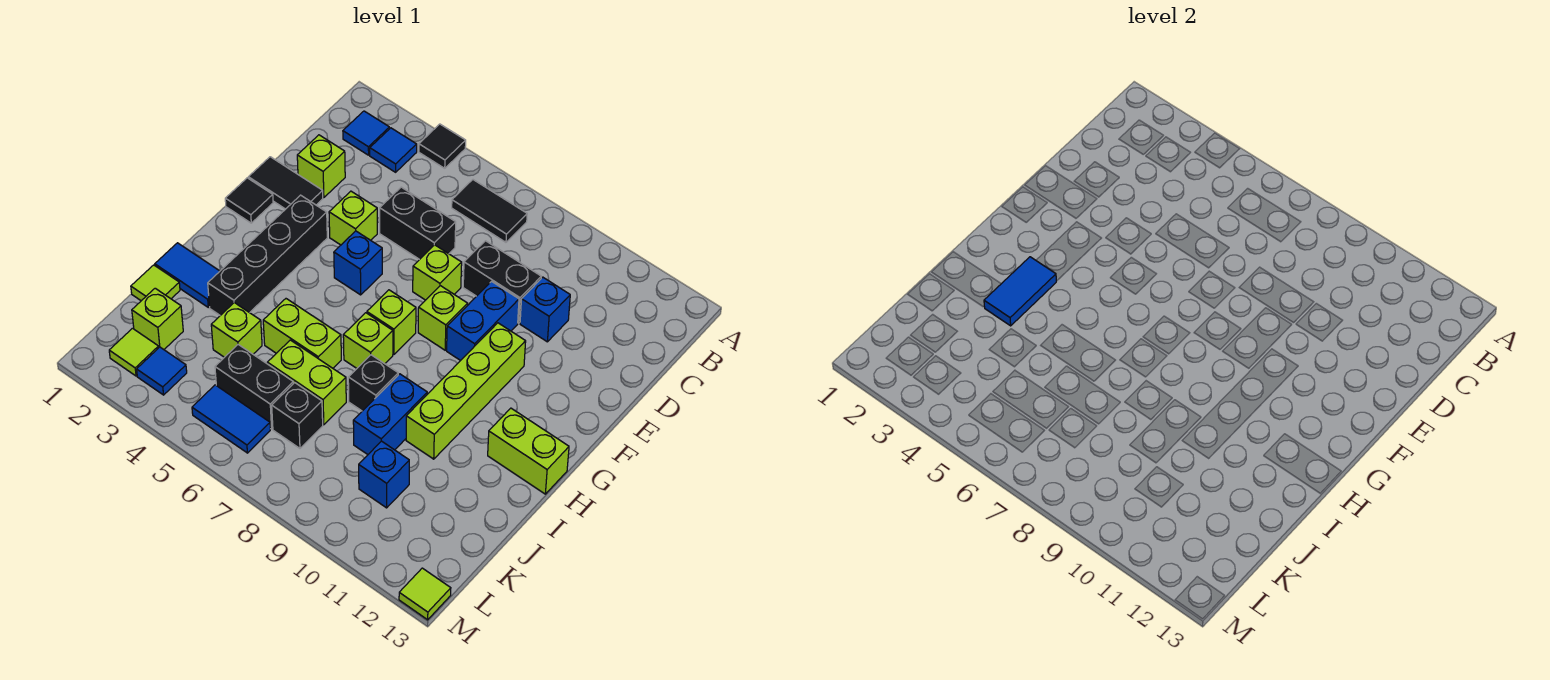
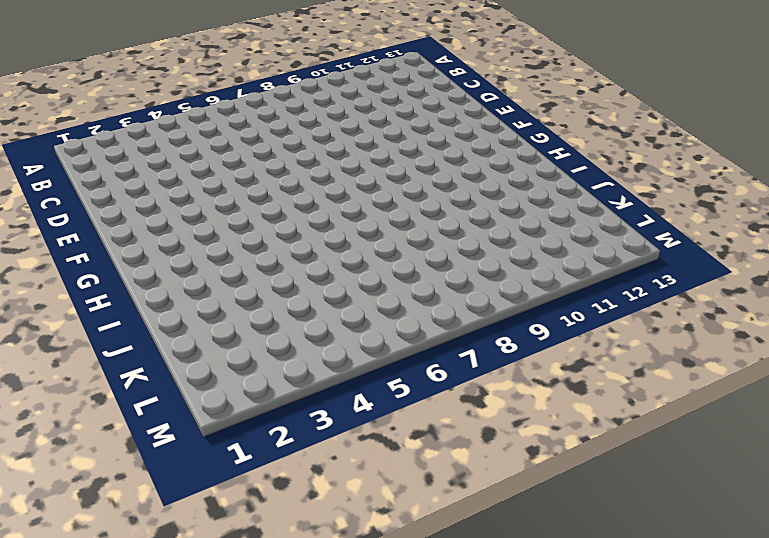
none -> black tile A4 level 1
none -> blue tile B2 level 1
none -> blue tile B3 level 1
none -> black tile B6:B7 level 1

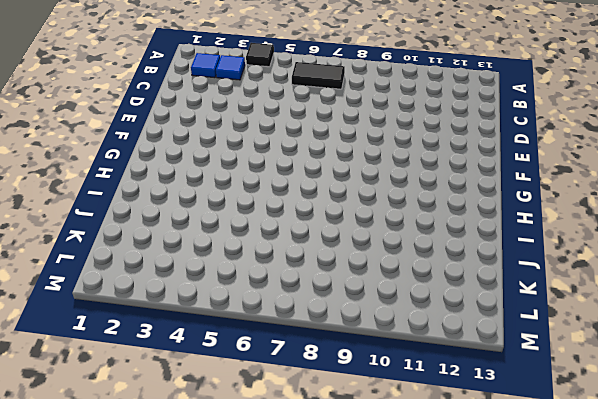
none -> lime brick D2 level 1
none -> black brick D5:D6 level 1
none -> black brick D8:D9 level 1
none -> blue brick D10 level 1

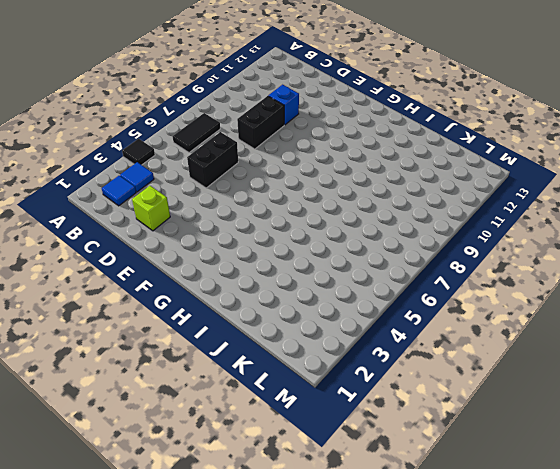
none -> black tile E1:E2 level 1
none -> lime brick E4 level 1
none -> lime brick E7 level 1
none -> blue brick E9:F9 level 1

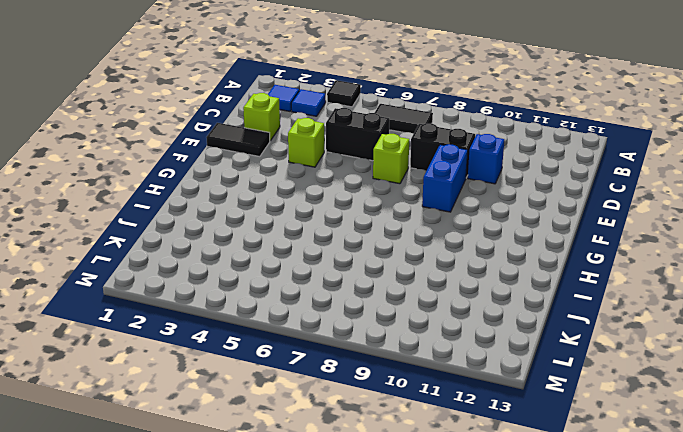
none -> black tile F1 level 1
none -> black brick F3:I3 level 1
none -> blue brick F5 level 1
none -> lime brick F8 level 1

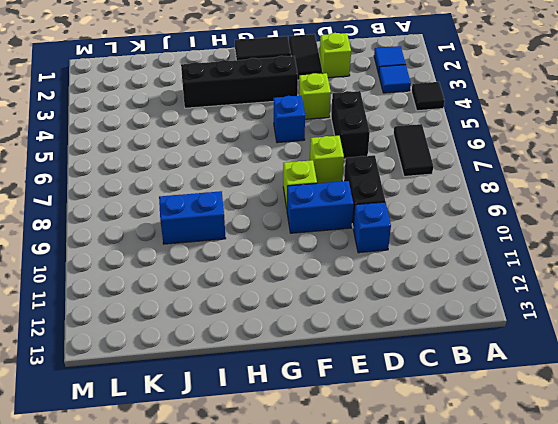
black tile F1:G1 level 1 -> black tile F1 level 1
none -> lime brick F10:I10 level 1
none -> lime brick G7 level 1
none -> lime brick H7 level 1
none -> lime brick H12:H13 level 1

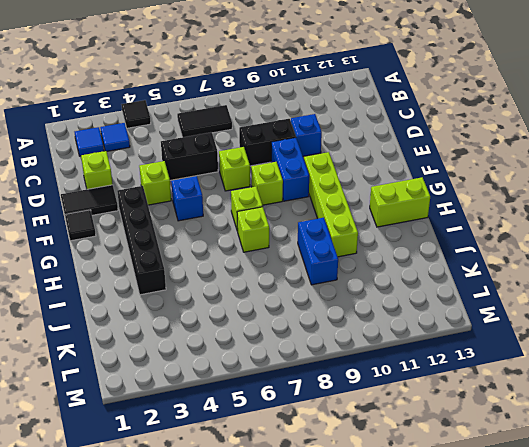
none -> blue tile I1:I2 level 1
none -> lime brick I5:I6 level 1
none -> black brick I8 level 1
none -> lime tile J1 level 1

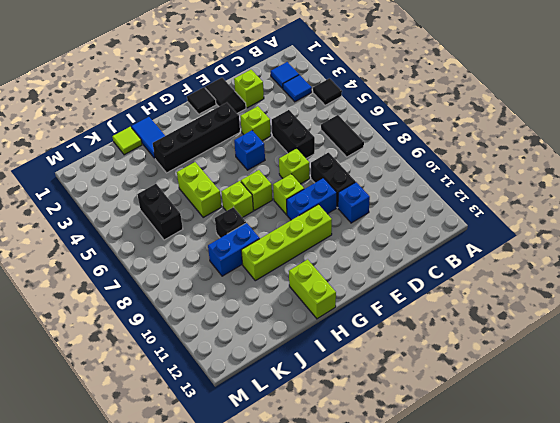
none -> lime brick J4 level 1
none -> lime brick J6:J7 level 1
none -> lime brick K2 level 1
none -> black brick K7 level 1

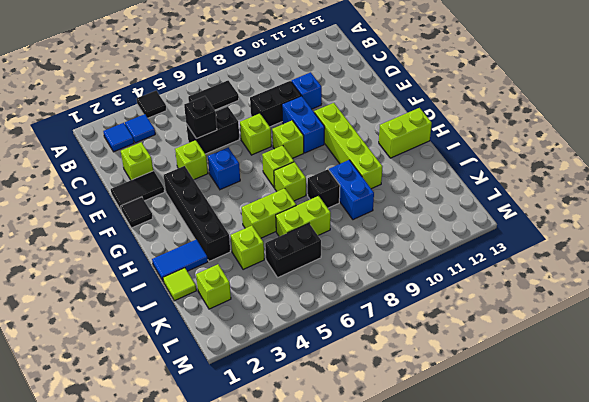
black brick D5 level 2 -> black brick K7 level 1
none -> blue brick K10 level 1
none -> lime tile L2 level 1
none -> blue tile L3 level 1
none -> blue tile L5:L6 level 1

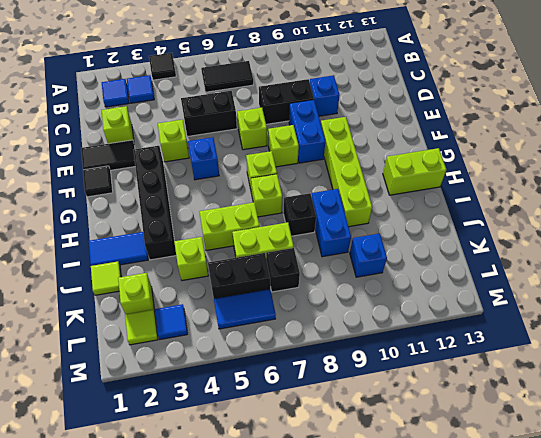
none -> lime tile M13 level 1
none -> blue tile H3:I3 level 2

